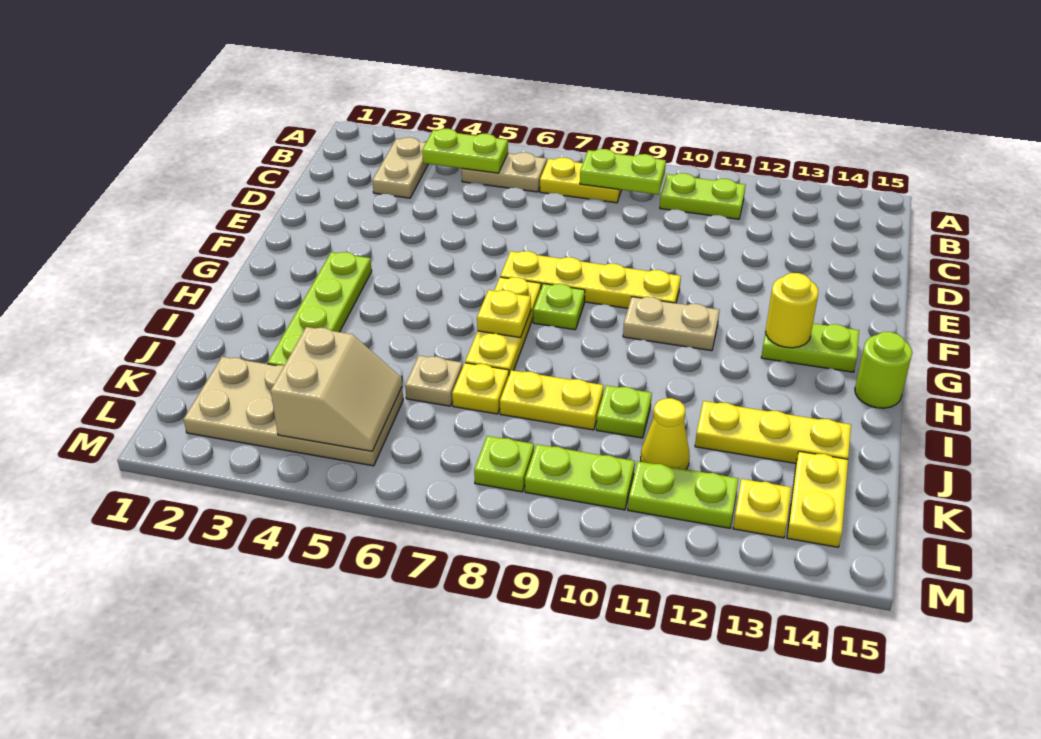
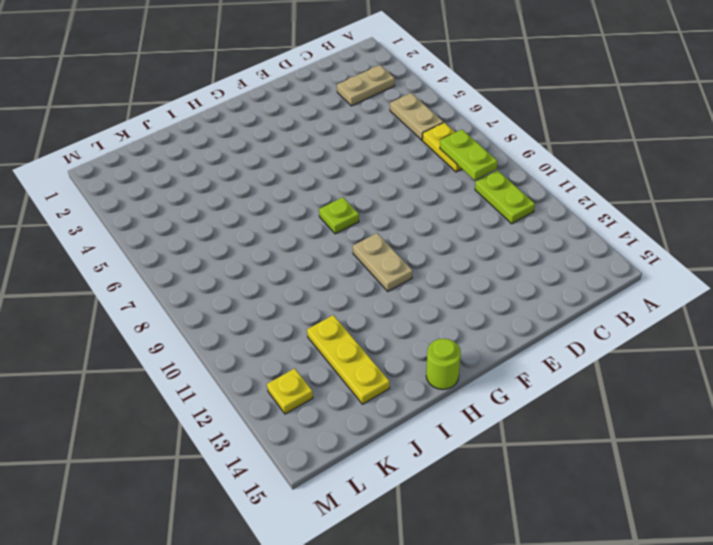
none -> yellow plate F7:F10 level 1
none -> lime plate G3:J3 level 1
none -> yellow plate G7:I7 level 1

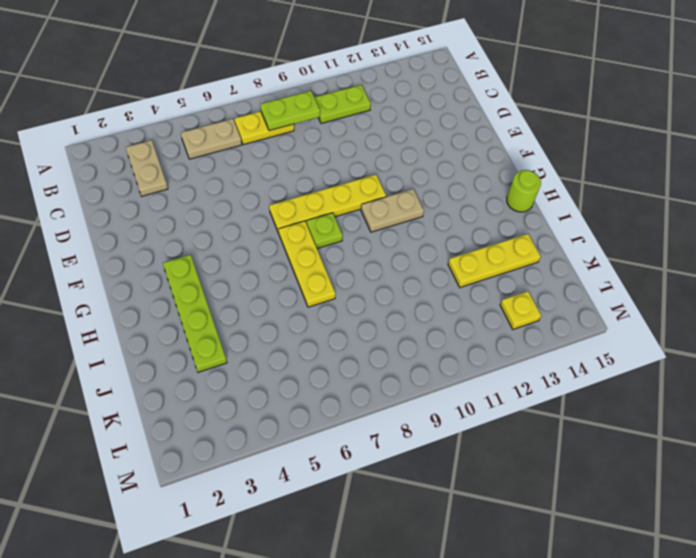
none -> lime plate G13:G14 level 1
none -> tan plate J6 level 1
none -> yellow plate J7 level 1

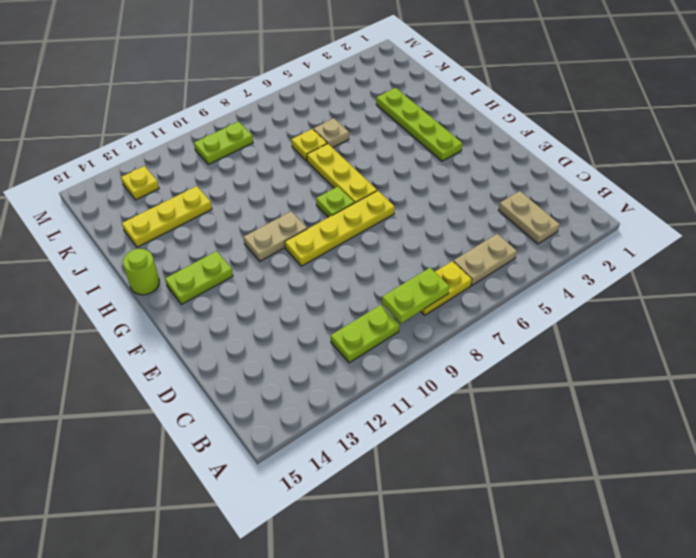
none -> yellow plate J8:J9 level 1
none -> lime plate J10 level 1
none -> tan plate K2:L5 level 1

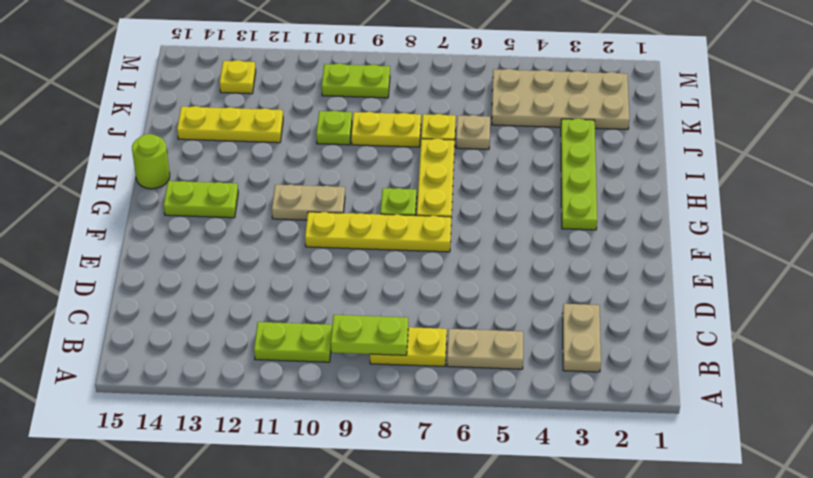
none -> yellow cone K11 level 1
none -> yellow plate K14:L14 level 1
none -> lime plate L8 level 1

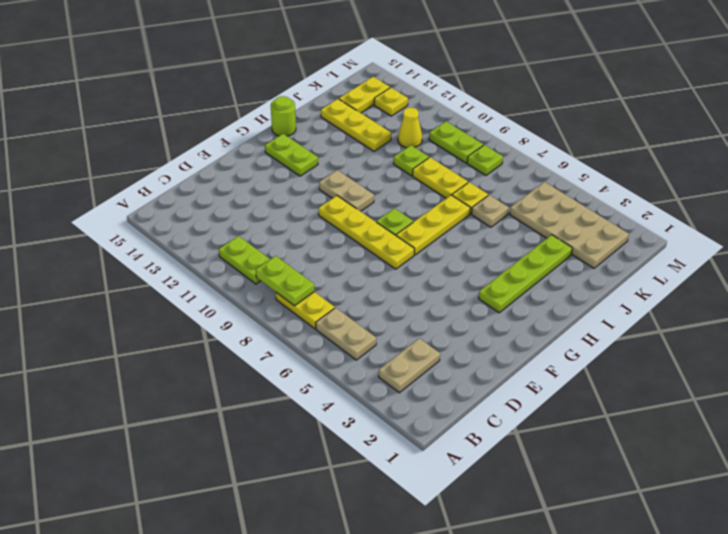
none -> lime plate L11:L12 level 1
none -> lime plate B4:B5 level 2
none -> yellow round brick G13 level 2

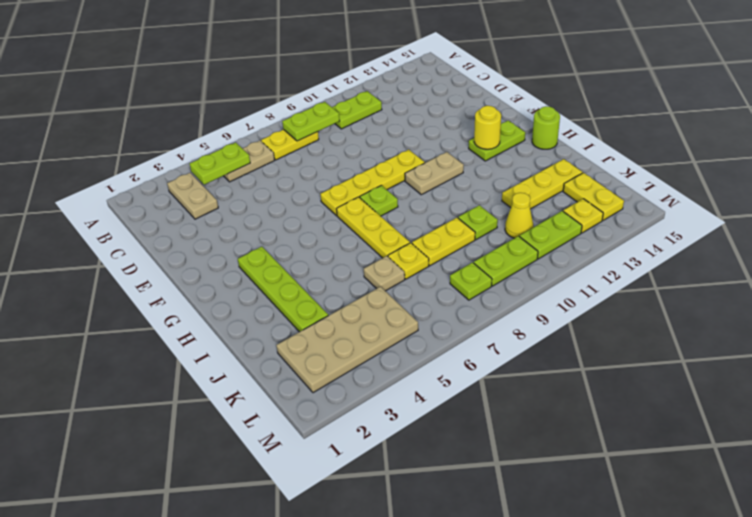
none -> yellow plate H7 level 2
none -> tan slope K4:L5 level 2 top 4

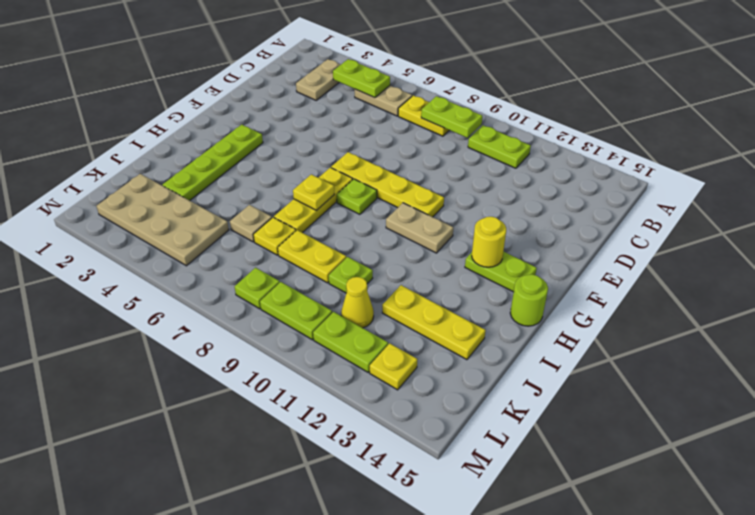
none -> yellow plate K14:L14 level 1
none -> tan slope K4:L5 level 2 top 4

